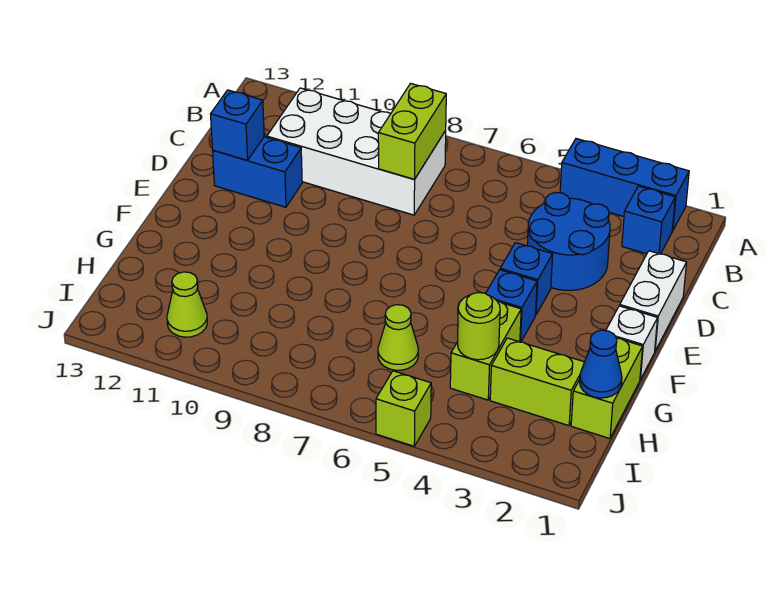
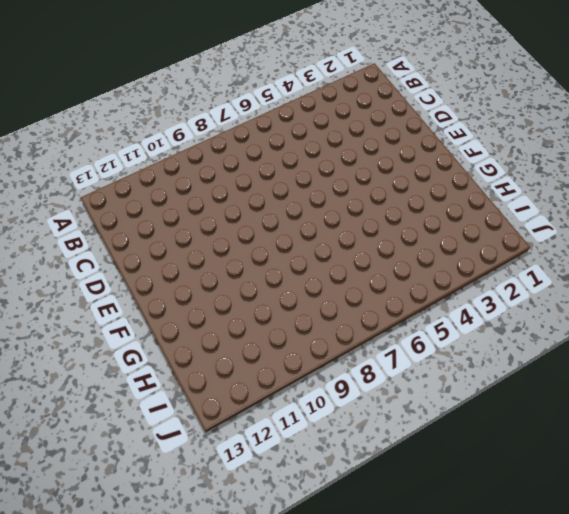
none -> blue brick A2:A4 level 1
none -> blue brick B2 level 1
none -> white brick B8:C11 level 1

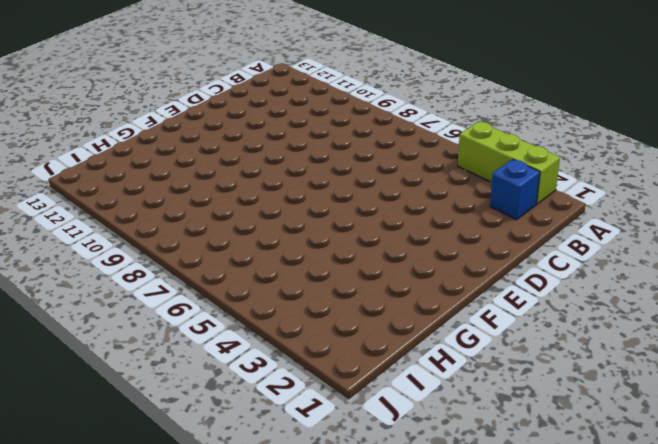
lime brick A2:A4 level 1 -> blue brick A2:A4 level 1
none -> white brick B8:C11 level 1
none -> blue round brick C3:D4 level 1
none -> white brick D1:E1 level 1

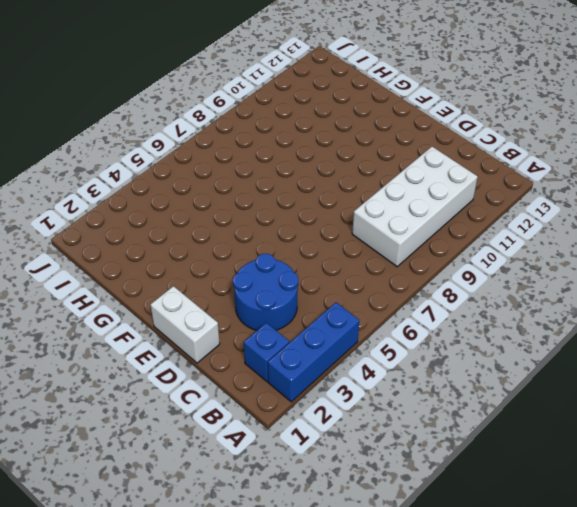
none -> blue brick D11:D12 level 1
none -> blue brick E4 level 1
none -> white brick F1 level 1

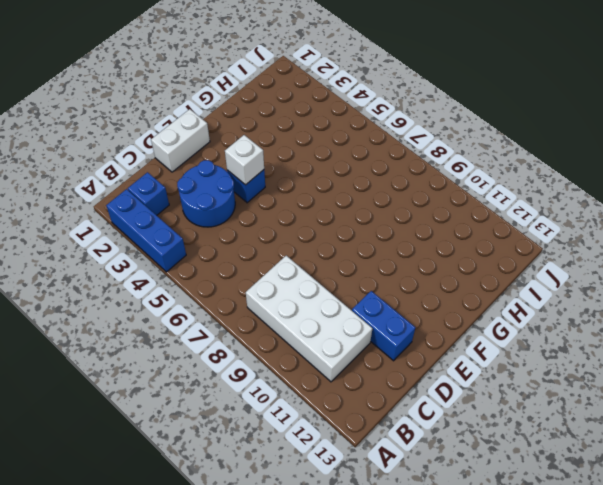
white brick E4 level 2 -> white brick F1 level 1
none -> blue brick F4 level 1
none -> lime brick G1:H1 level 1
none -> lime brick G4:H4 level 1

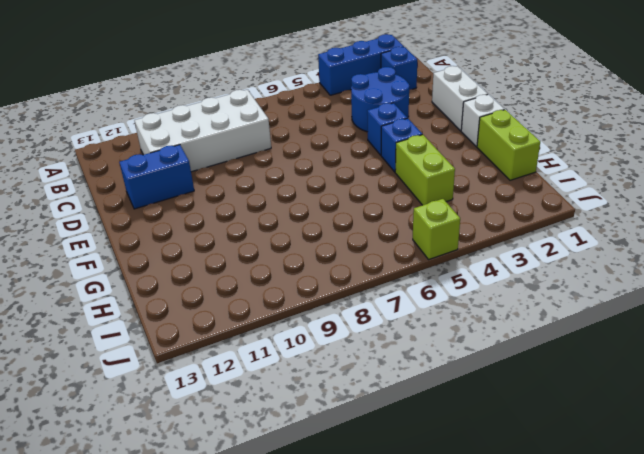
none -> lime brick H2:H3 level 1
none -> lime cone H6 level 1
none -> lime cone I11 level 1

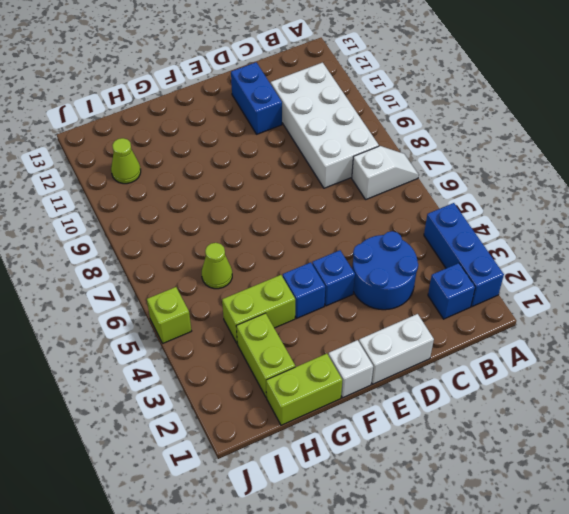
white slope A7:B7 level 1 top B -> none
none -> lime brick B8:C8 level 2
none -> blue brick D12 level 2
none -> blue cone H1 level 2

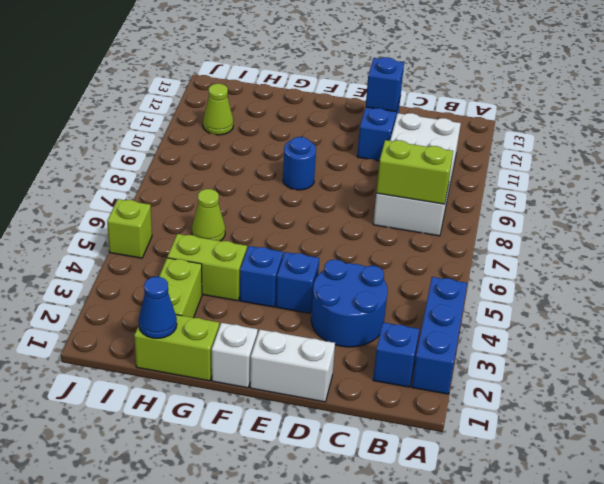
blue round brick F9 level 1 -> none
none -> lime round brick H4 level 2

